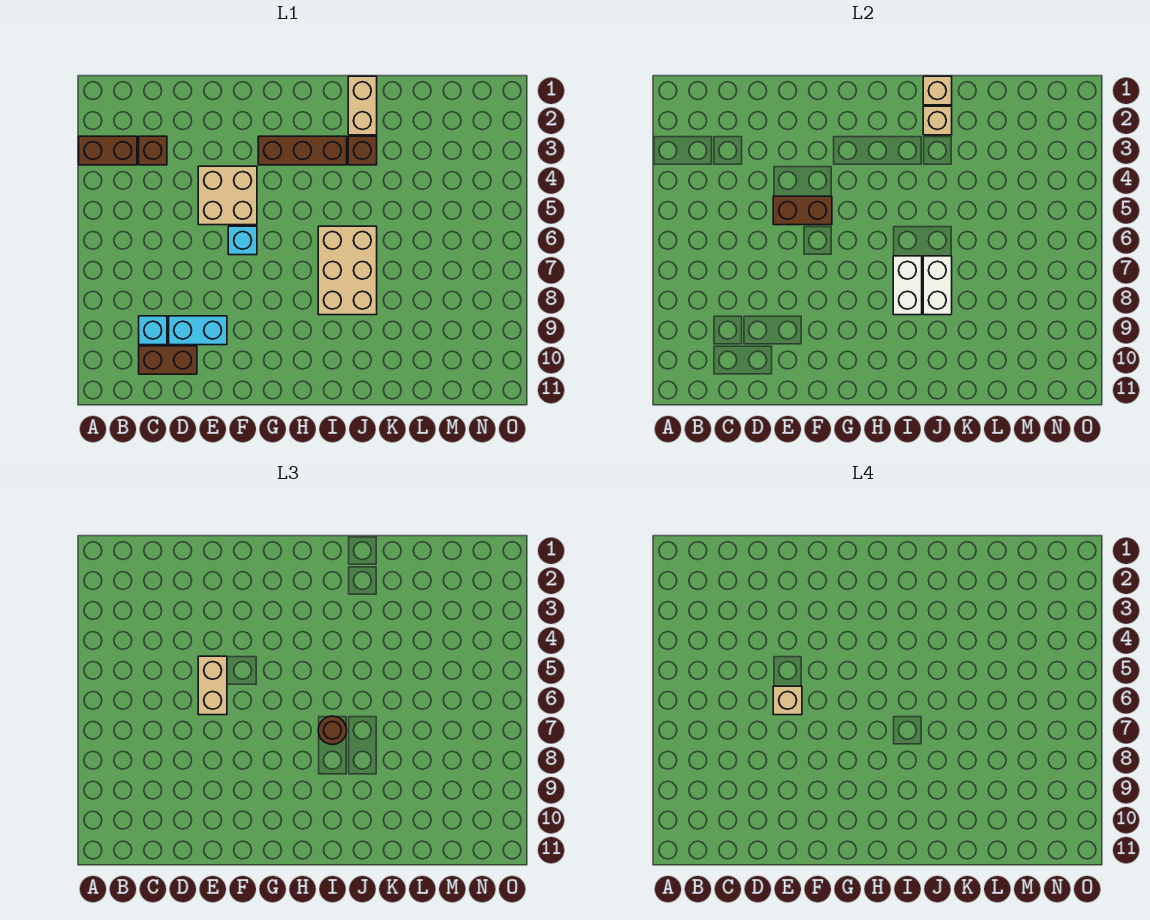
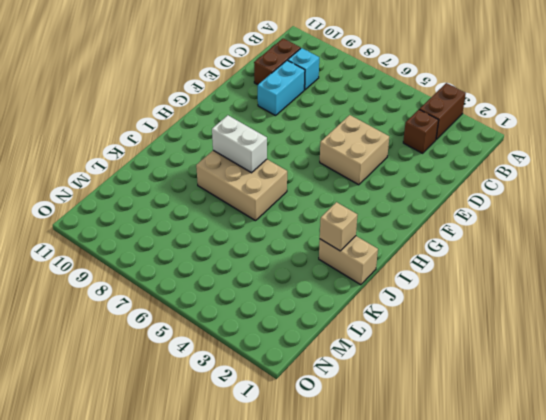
none -> cyan brick F6 level 1
none -> brown brick G3:I3 level 1
none -> brown brick J3 level 1

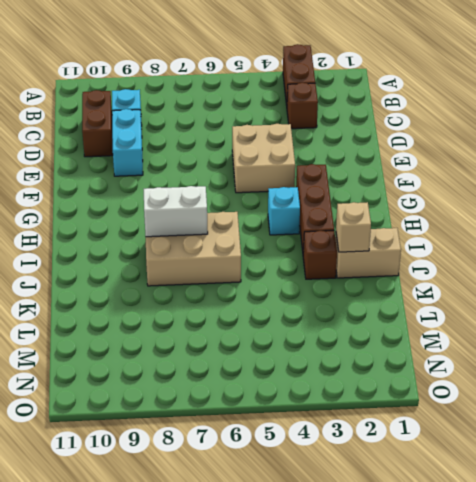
cyan brick H4 level 1 -> cyan brick F6 level 1
none -> brown brick E5:F5 level 2
none -> tan brick J1 level 2
none -> white brick J7:J8 level 2

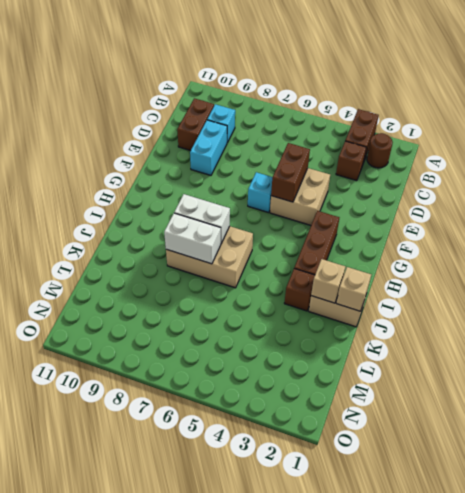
brown round brick B2 level 1 -> brown round brick I7 level 3
none -> tan brick E5:E6 level 3
none -> tan brick E6 level 4

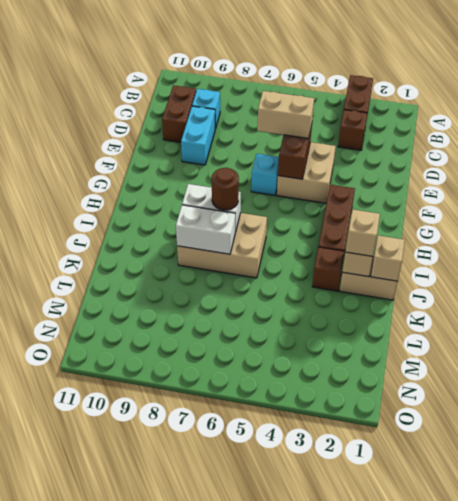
tan brick J2 level 3 -> tan brick E6 level 4

